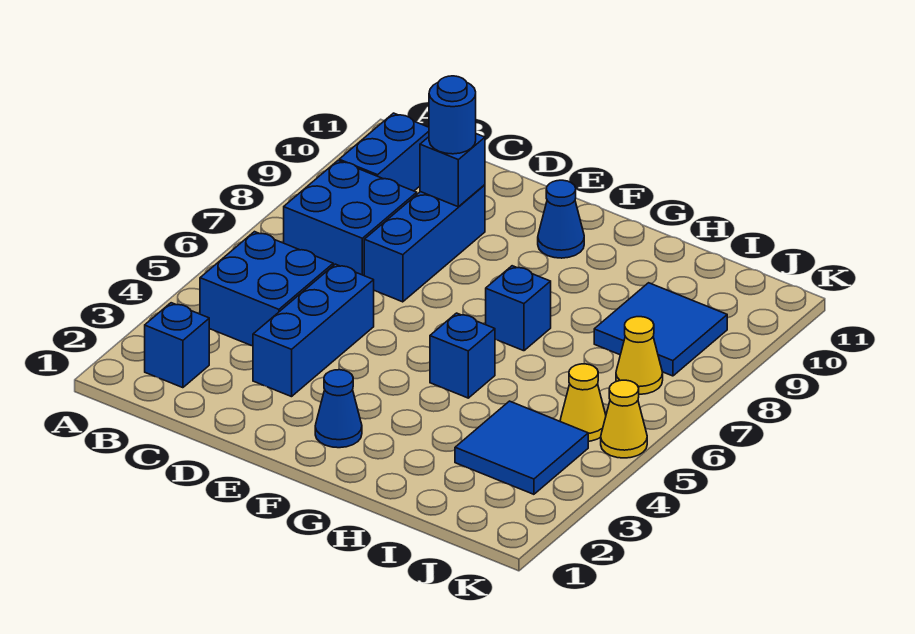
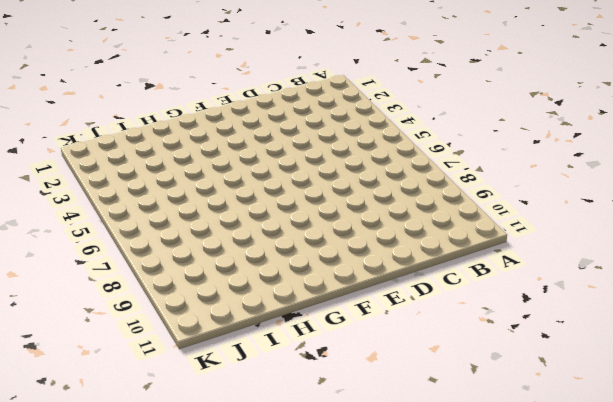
none -> blue brick B2 level 1
none -> blue brick B4:C5 level 1
none -> blue brick B7:C8 level 1

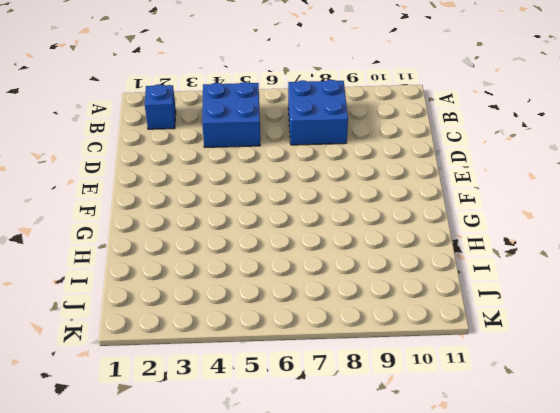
none -> blue brick B9:B10 level 1
none -> blue brick D3:D5 level 1
none -> blue brick D7:D9 level 1

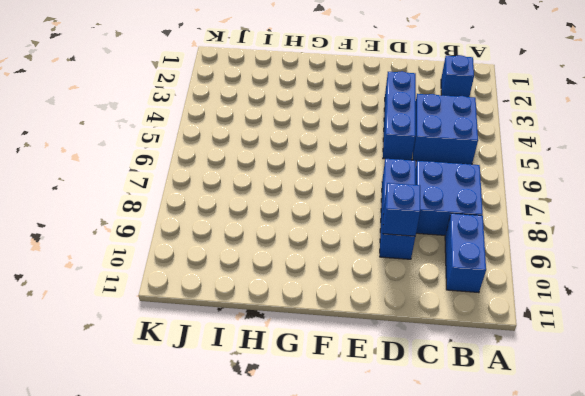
none -> blue cone F2 level 1
none -> blue cone F10 level 1
none -> blue brick G5 level 1

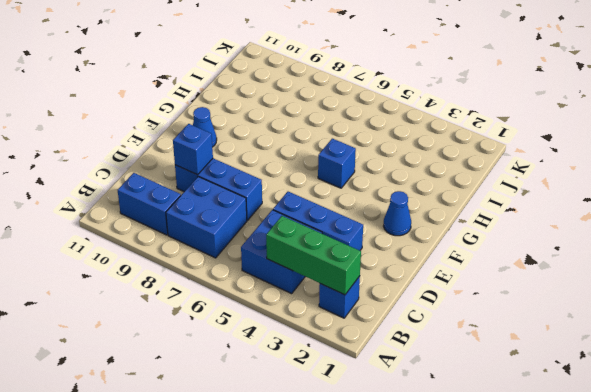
green brick B2:B4 level 2 -> none
none -> blue brick G7 level 1
none -> blue tile I3:J4 level 1
none -> blue tile I8:J9 level 1

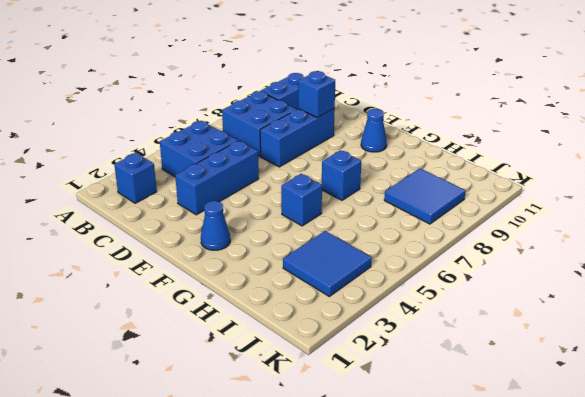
none -> yellow cone J5 level 1
none -> yellow cone J7 level 1
none -> yellow cone K5 level 1

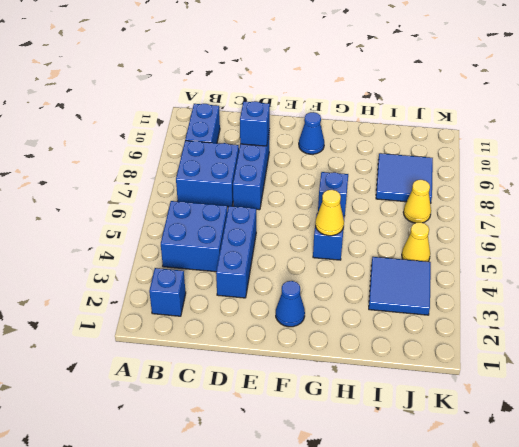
yellow cone G5 level 2 -> yellow cone K5 level 1
none -> blue round brick D9 level 3

